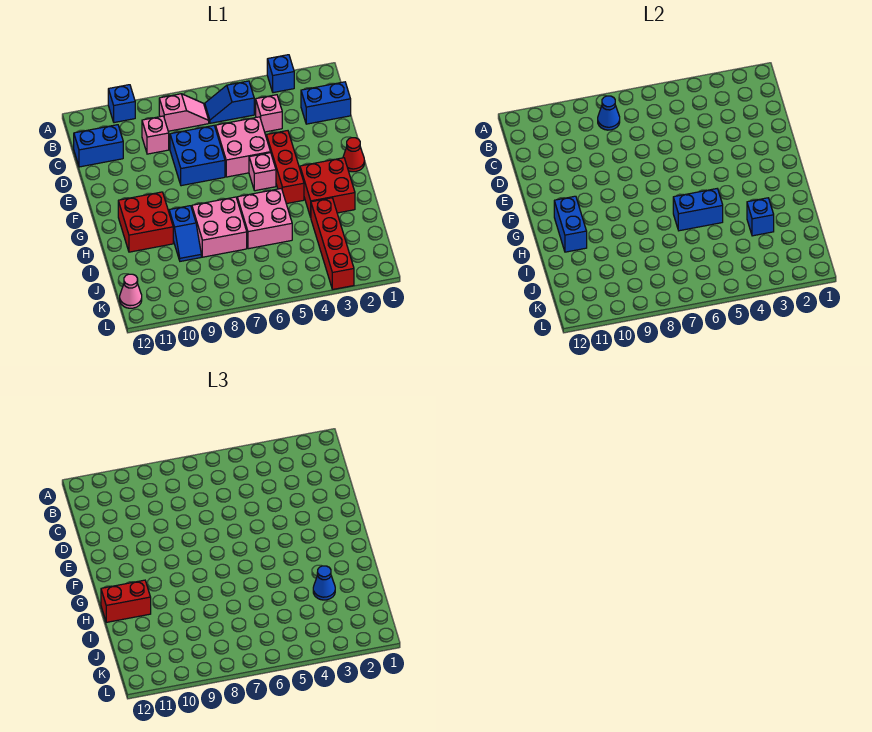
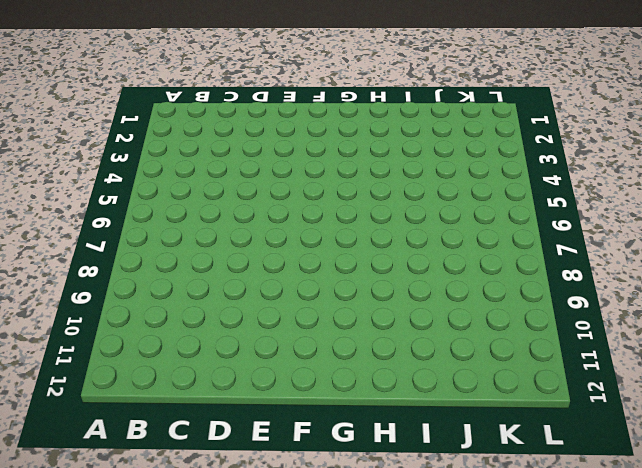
none -> blue brick A3 level 1
none -> blue brick A10 level 1
none -> blue slope B5:B6 level 1 top 5

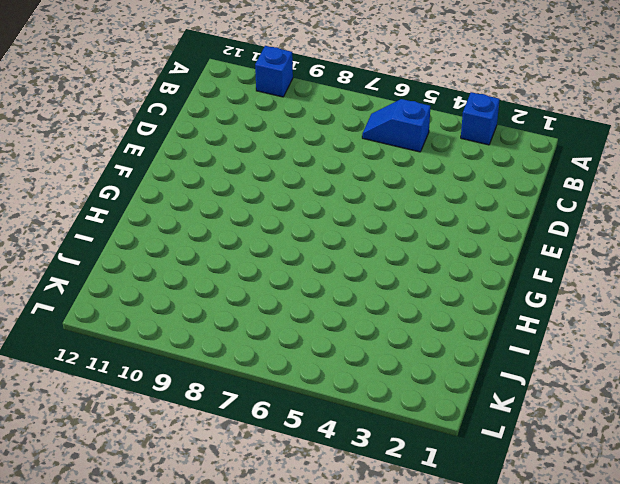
none -> pink slope B7:B8 level 1 top 8
none -> blue brick C1:C2 level 1
none -> pink brick C4 level 1

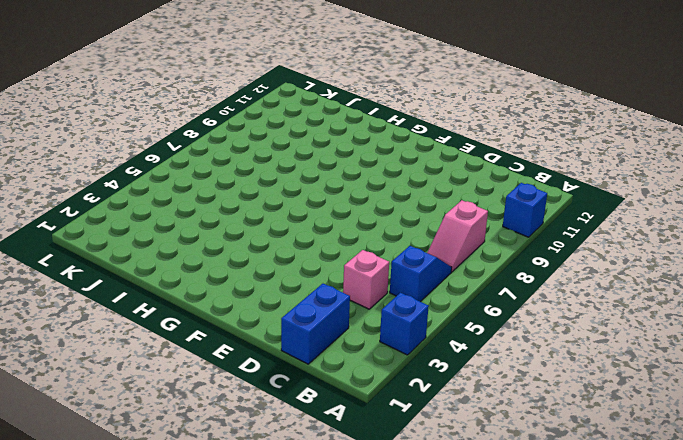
none -> pink brick C9 level 1
none -> blue brick C11:C12 level 1
none -> pink brick D5:E6 level 1

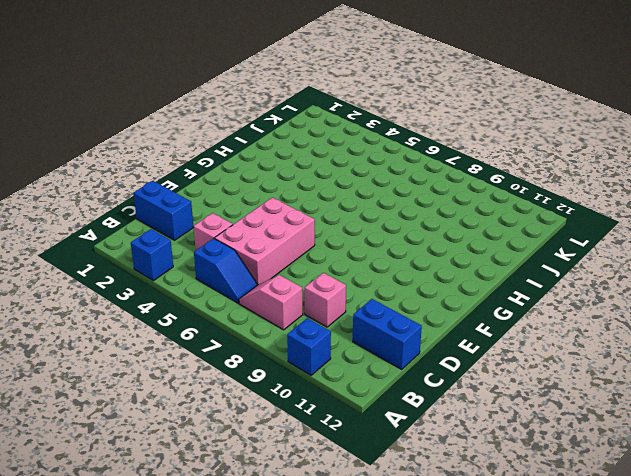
pink brick C5:E6 level 1 -> pink brick D5:E6 level 1
none -> blue brick D7:E8 level 1
none -> red brick E4:G4 level 1
none -> red cone F1 level 1

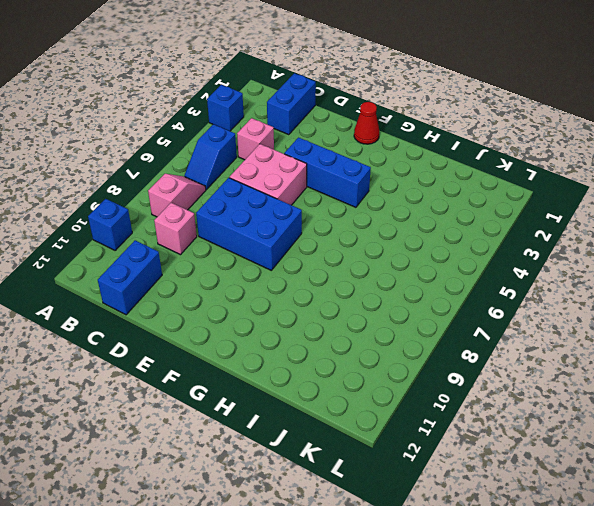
blue brick D7:F8 level 1 -> blue brick D7:E8 level 1
blue brick E4:G4 level 1 -> red brick E4:G4 level 1
none -> pink brick F5 level 1
none -> red brick G2:H3 level 1
none -> red brick G10:H11 level 1

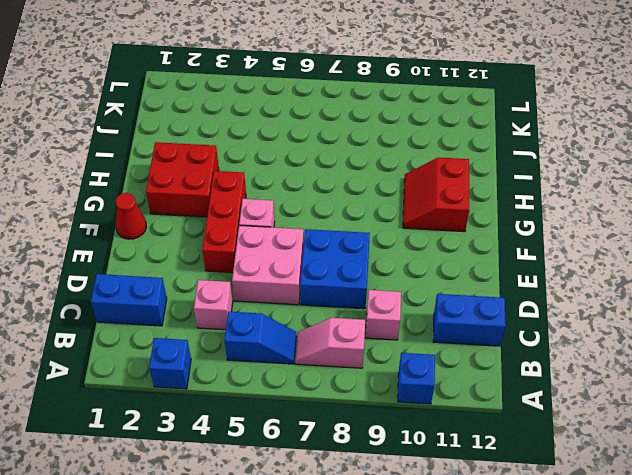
red slope G10:H11 level 1 top 11 -> red brick G10:H11 level 1
none -> pink brick H5:I6 level 1
none -> pink brick H7:I8 level 1
none -> blue slope H9:I9 level 1 top H

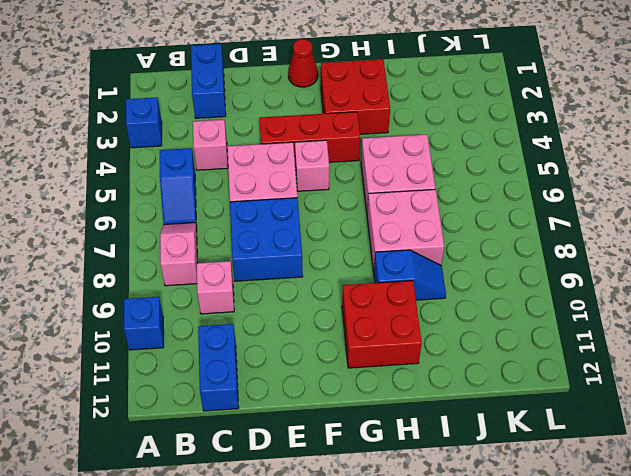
none -> red brick I3:L3 level 1
none -> pink cone K12 level 1
none -> blue cone B8 level 2

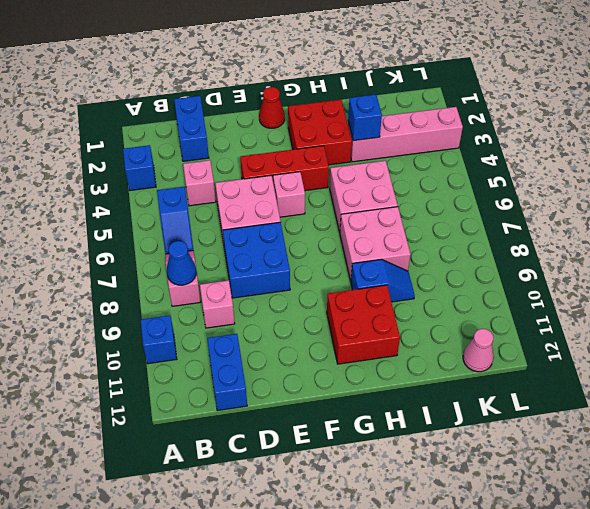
pink brick I3:L3 level 1 -> red brick I3:L3 level 1
none -> blue brick G11:H11 level 2
none -> blue brick H5:H6 level 2
none -> red brick H11:H12 level 3

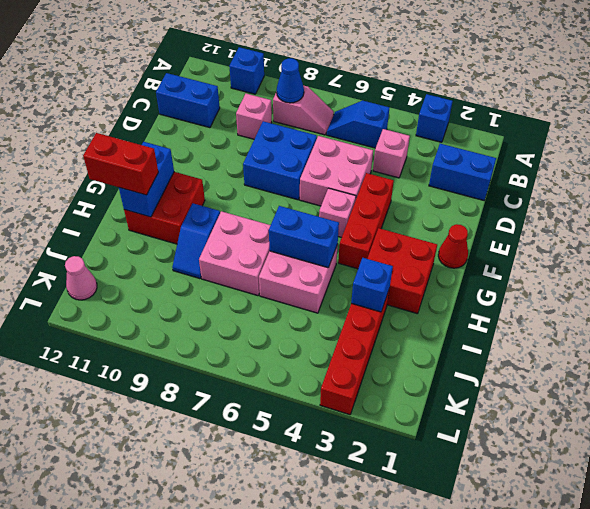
none -> blue cone I3 level 3

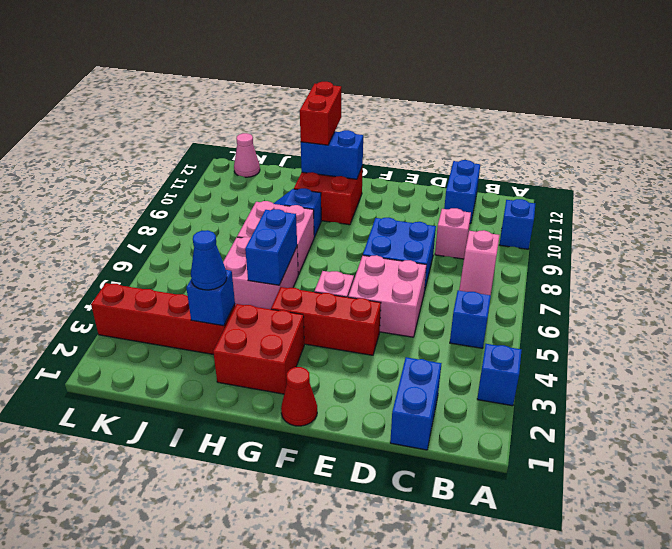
none -> pink brick C4 level 1
none -> blue cone B8 level 2

